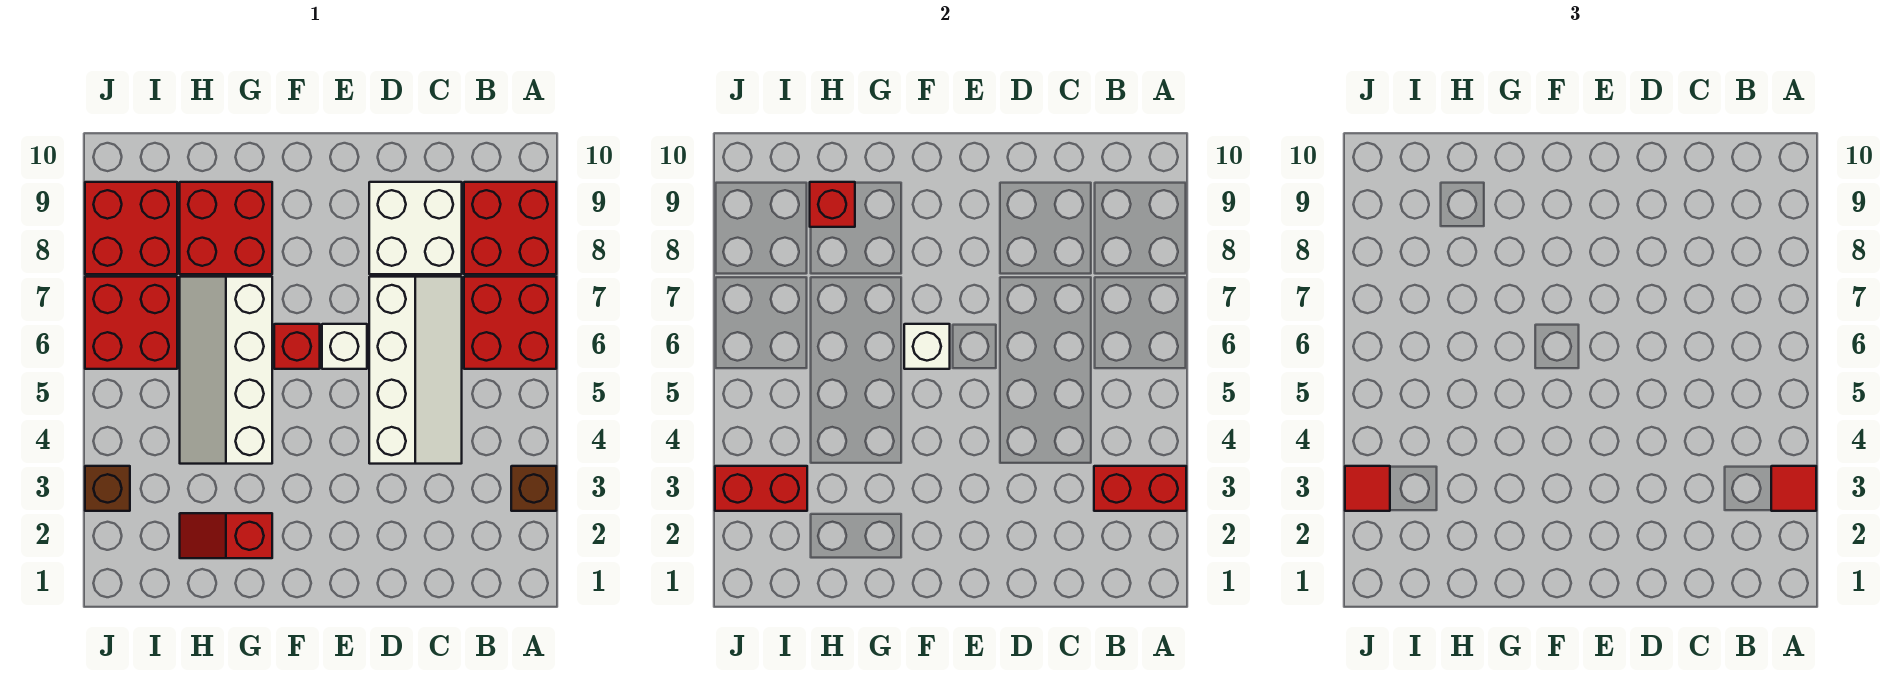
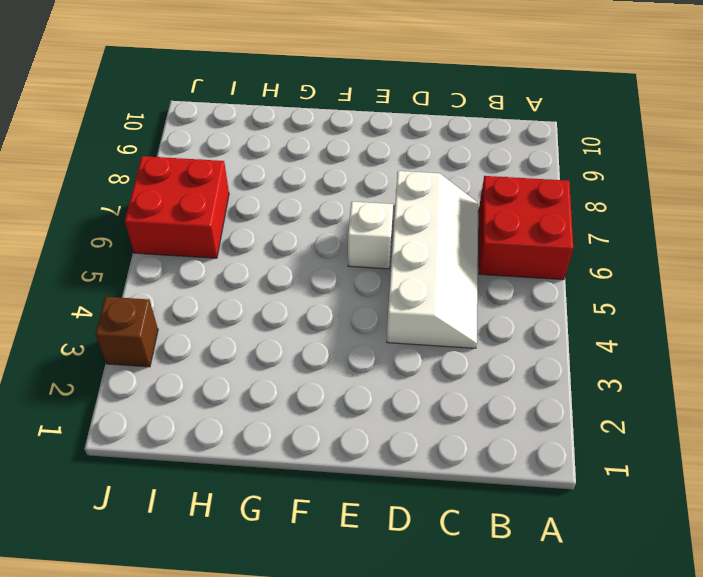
none -> brown brick A3 level 1
none -> red brick A8:B9 level 1
none -> white brick C8:D9 level 1

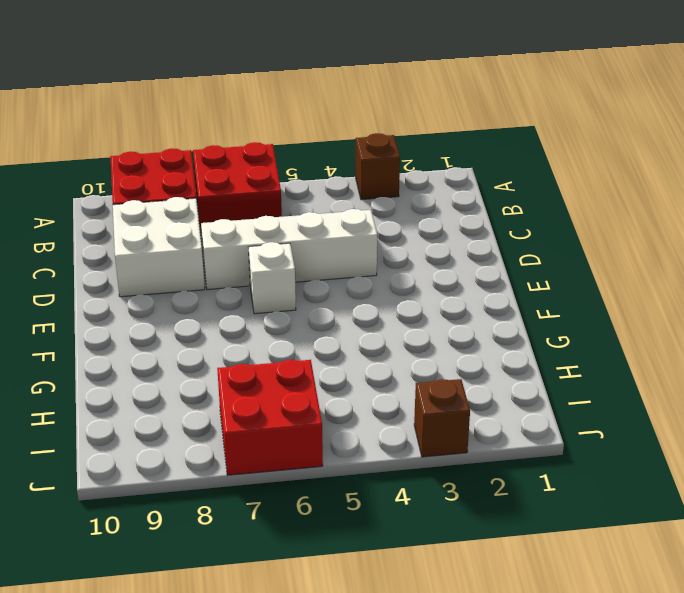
none -> red brick F6 level 1
none -> red slope G2:H2 level 1 top G
none -> white slope G4:H7 level 1 top G

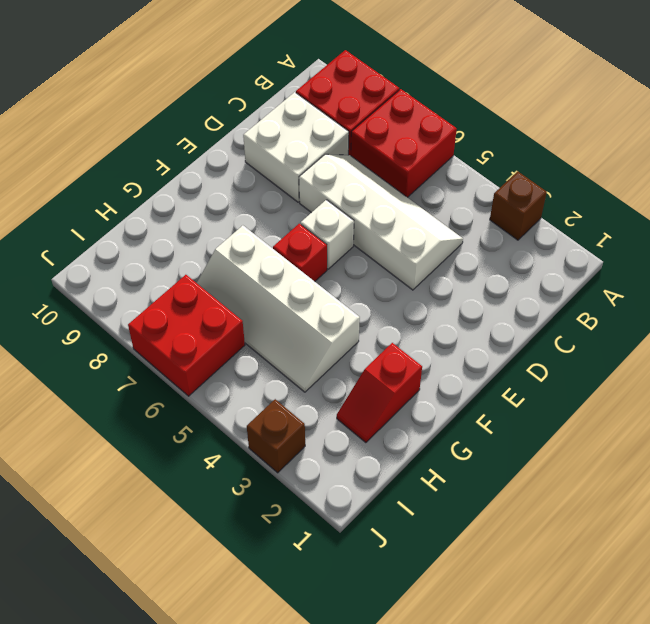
none -> red brick G8:H9 level 1
none -> red brick I8:J9 level 1
none -> red brick A3:B3 level 2

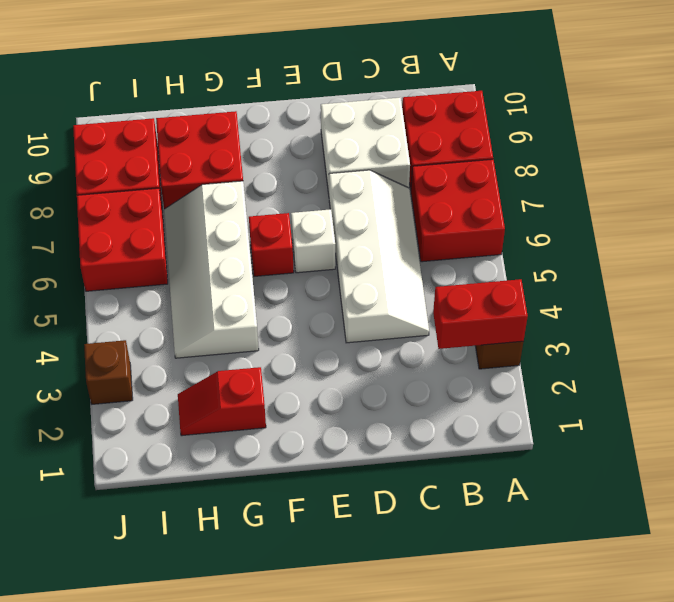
none -> white brick F6 level 2
none -> red brick H9 level 2
none -> red brick I3:J3 level 2

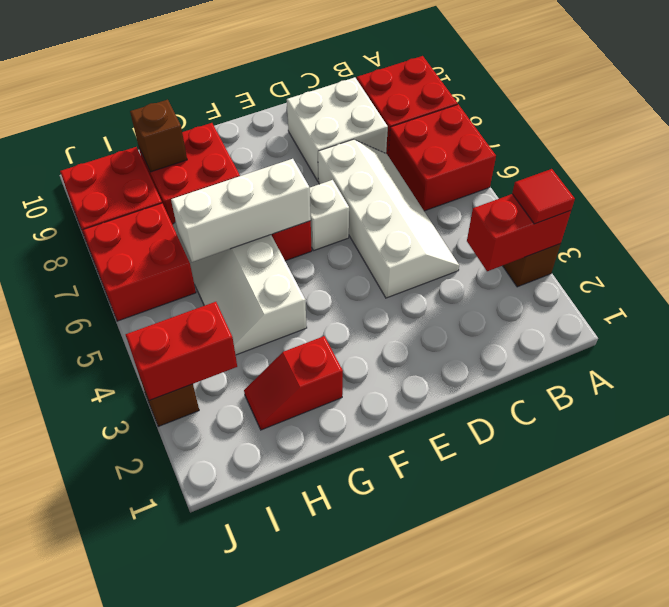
white brick F6:H6 level 2 -> white brick F6 level 2
brown brick H9 level 2 -> red brick H9 level 2
none -> red tile J3 level 3

